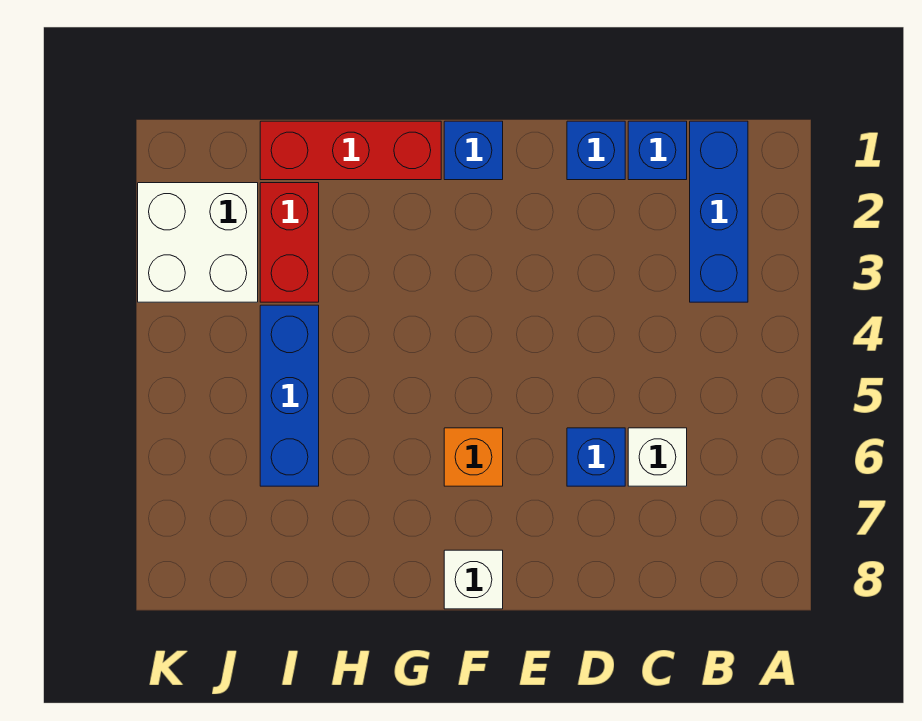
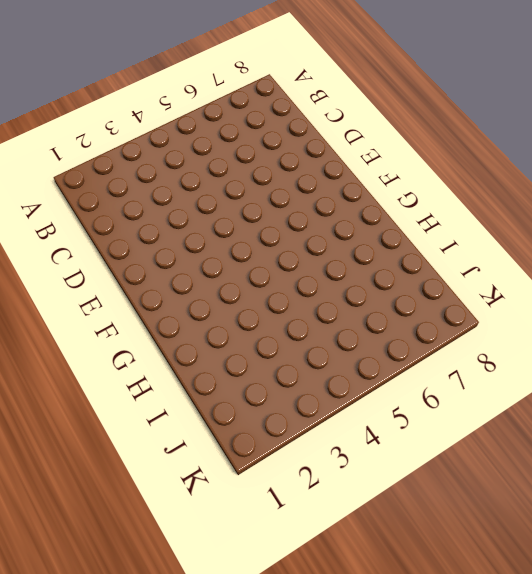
none -> blue brick B1:B3 level 1
none -> blue brick C1 level 1
none -> white brick C6 level 1

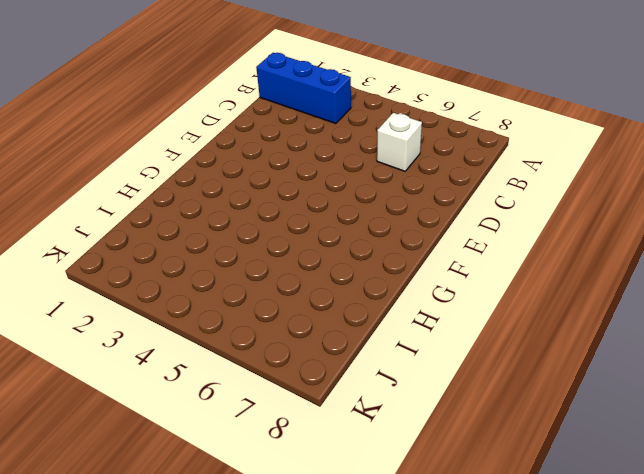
none -> blue brick C1 level 1
none -> blue brick D1 level 1
none -> blue brick D6 level 1

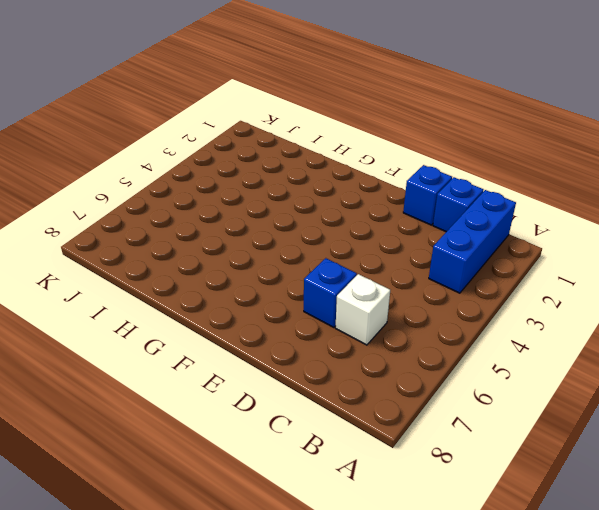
none -> blue brick F1 level 1
none -> orange brick F6 level 1
none -> white brick F8 level 1

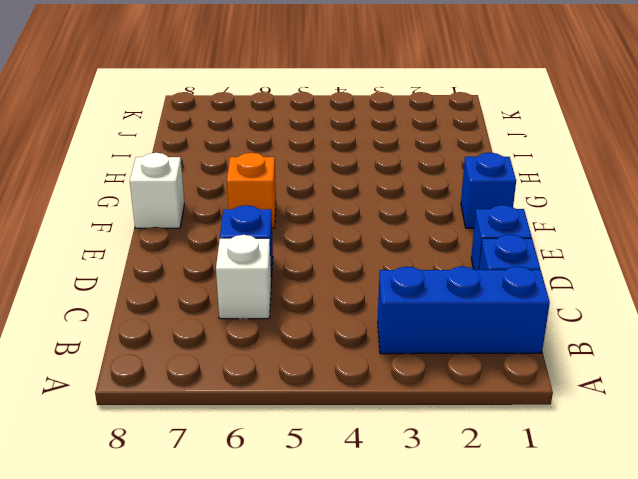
none -> red brick G1:I1 level 1
none -> red brick I2:I3 level 1
none -> blue brick I4:I6 level 1

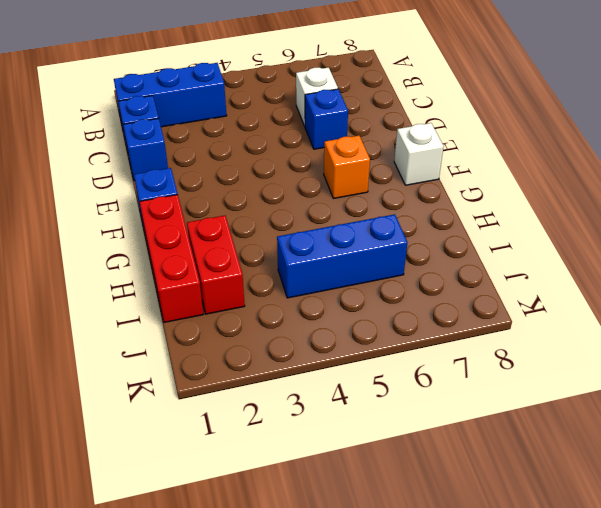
red brick H2:I2 level 1 -> red brick I2:I3 level 1
none -> white brick J2:K3 level 1

